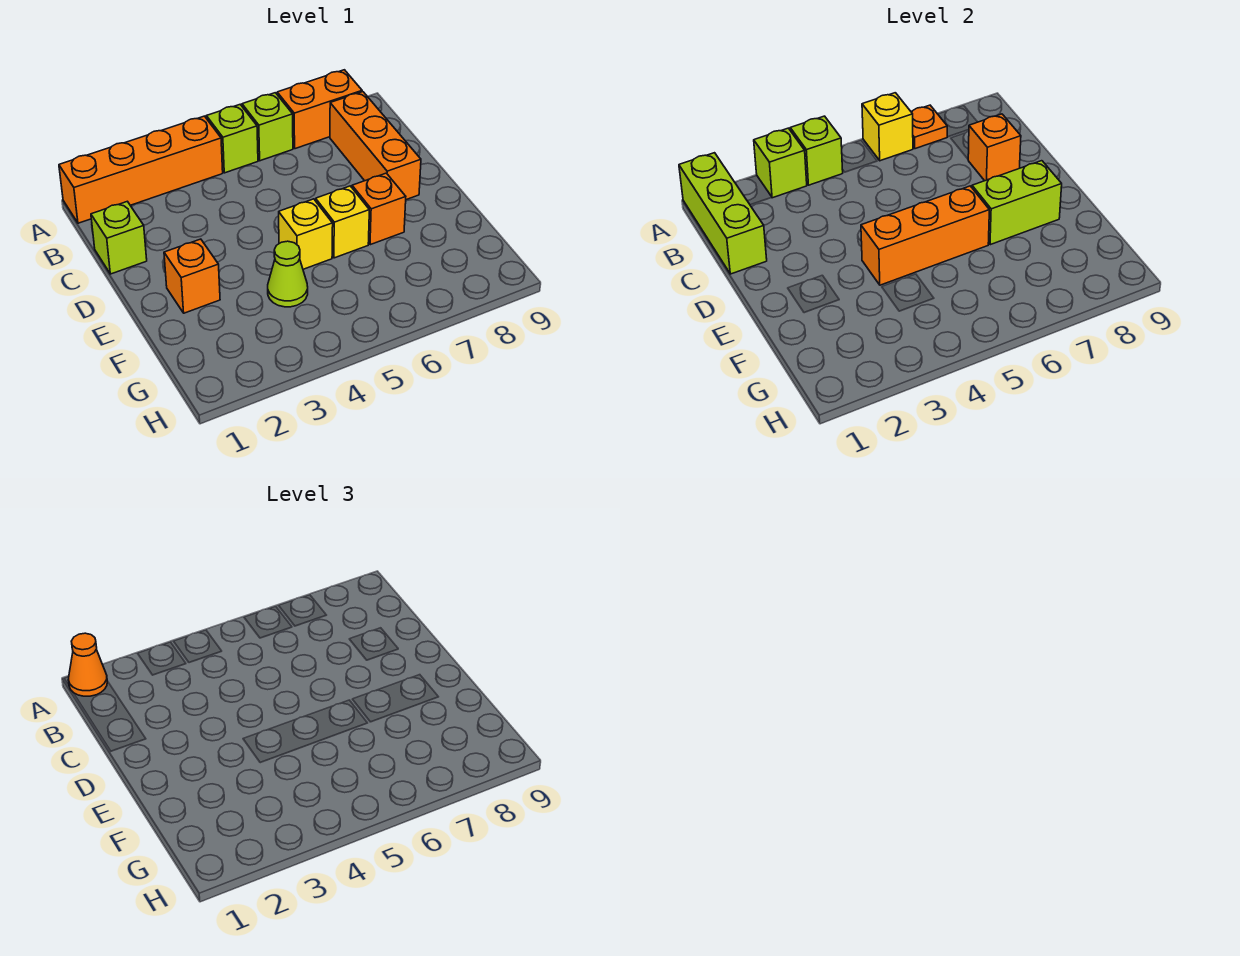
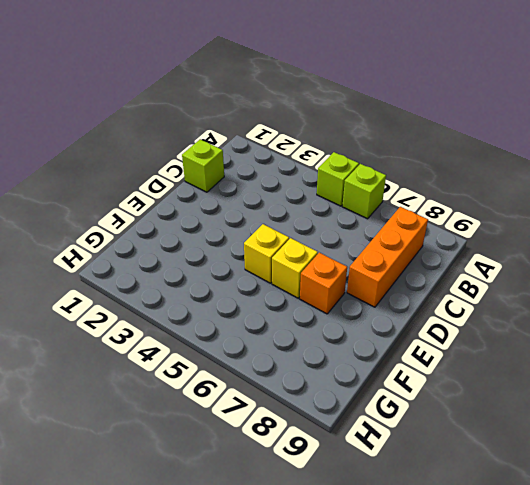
none -> orange brick A1:A4 level 1
none -> orange brick A7:A8 level 1
none -> orange brick E2 level 1

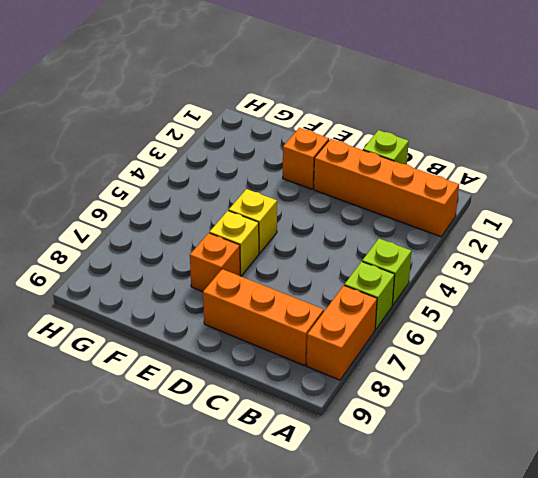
orange brick A2:D2 level 1 -> orange brick A1:A4 level 1
none -> lime cone F4 level 1
none -> lime brick A1:C1 level 2
none -> lime brick A3 level 2

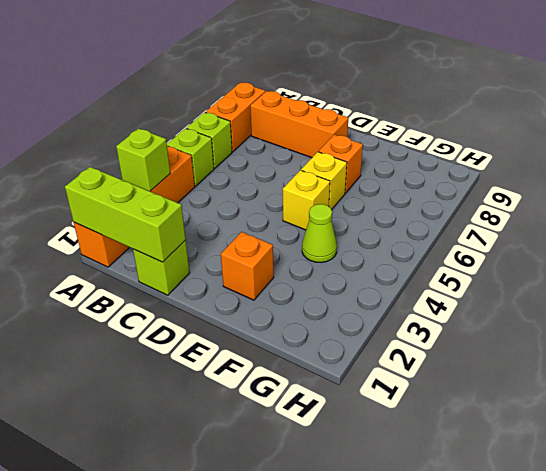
none -> lime brick A4 level 2
none -> yellow brick A6 level 2
none -> orange plate A7 level 2

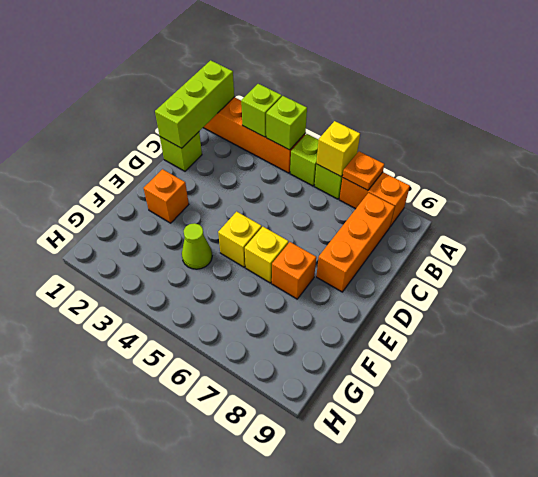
none -> orange brick C8 level 2
none -> orange brick E4:E6 level 2
none -> lime brick E7:E8 level 2

